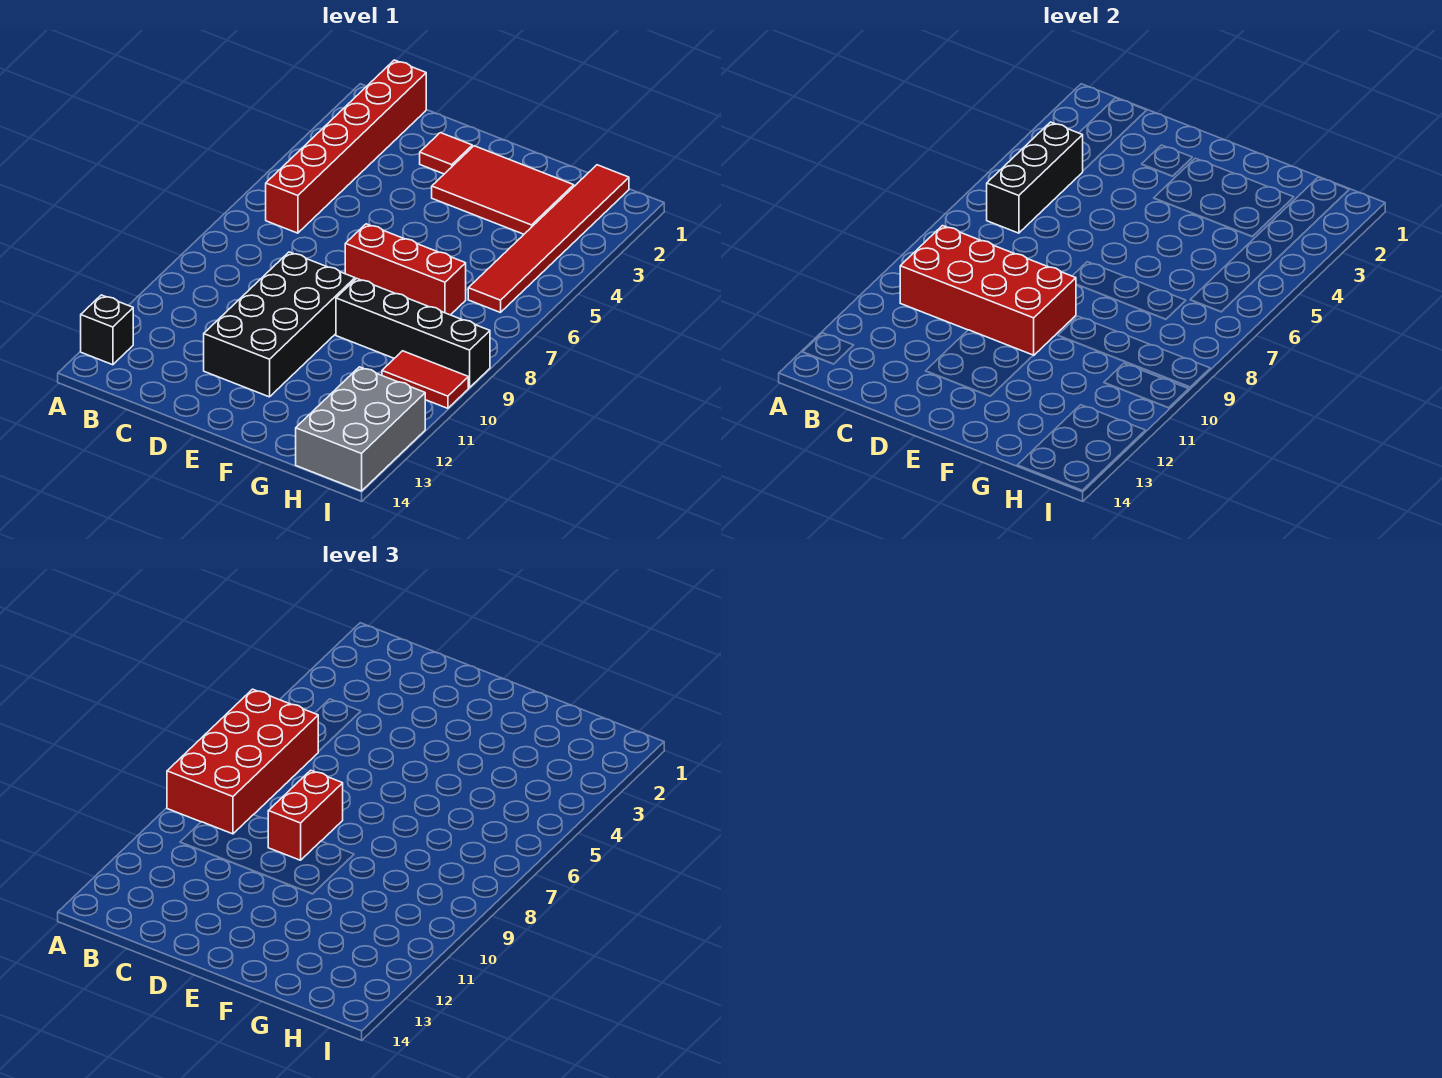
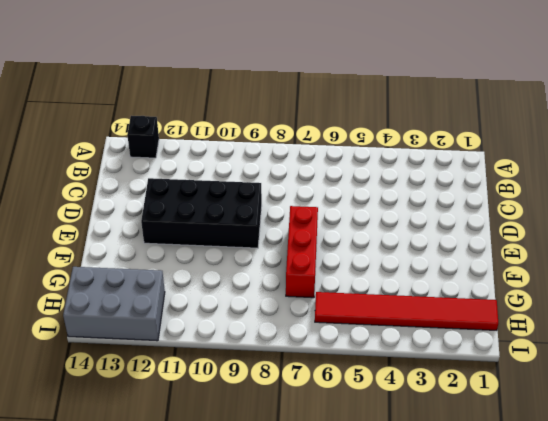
none -> red brick B1:B6 level 1
none -> red tile D2 level 1
none -> red tile E2:G3 level 1

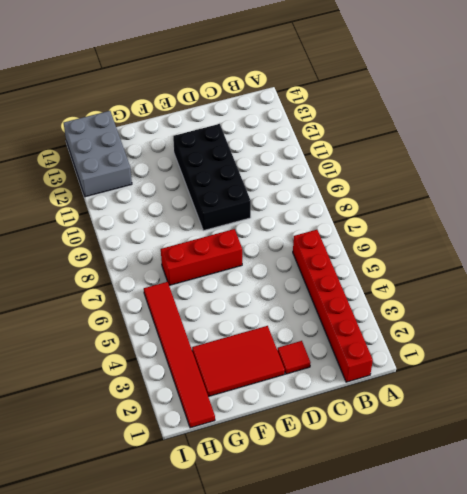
none -> black brick A13 level 1
none -> black brick F9:I9 level 1
none -> red tile H10:I10 level 1

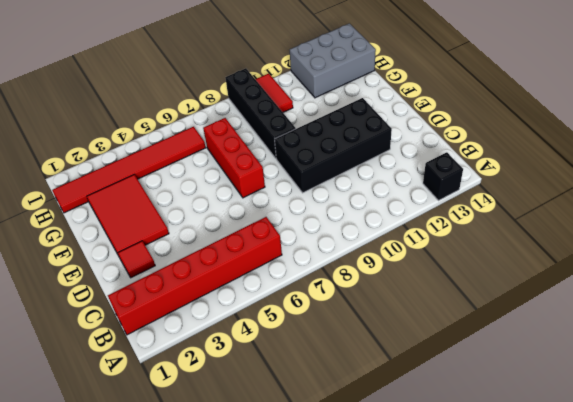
none -> black brick B4:B6 level 2
none -> red brick B9:E10 level 2
none -> red brick A6:B9 level 3

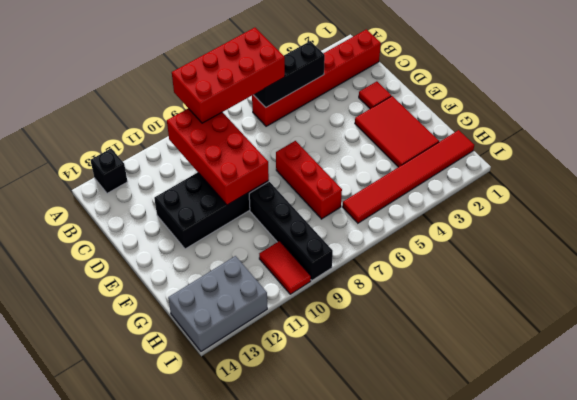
none -> red brick D8:D9 level 3

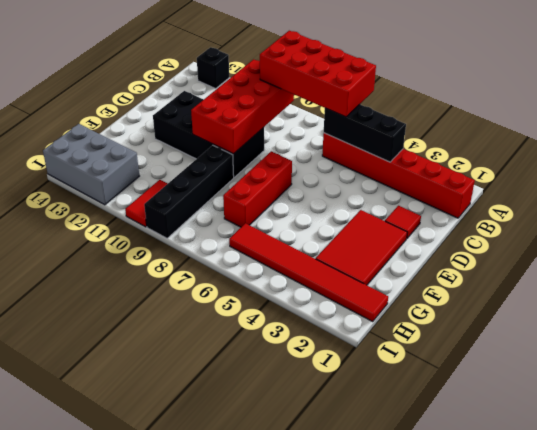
none -> red brick D8:D9 level 3

